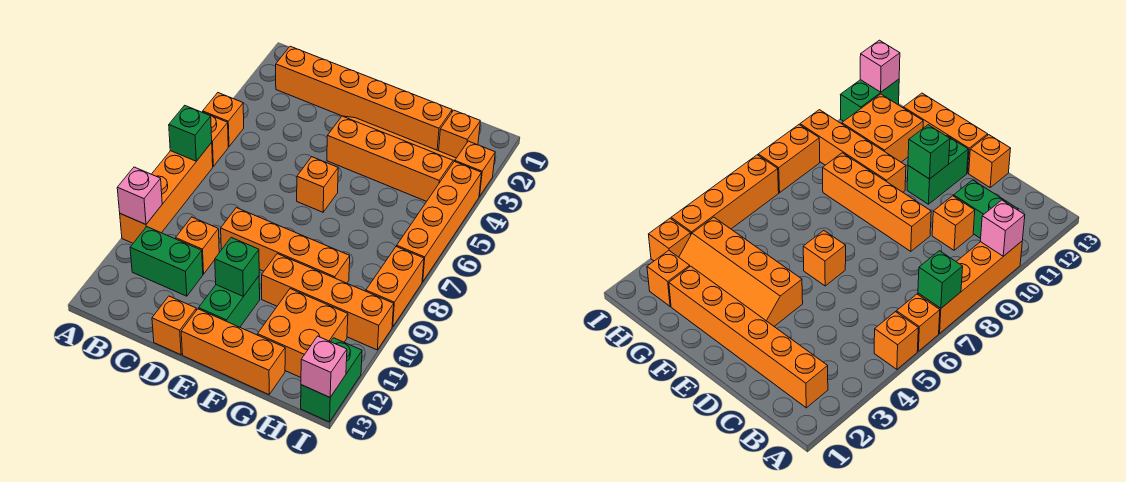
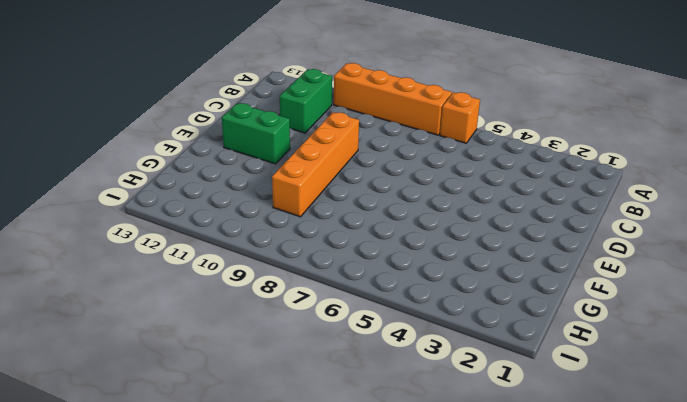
none -> orange brick A5 level 1
none -> orange brick B2:G2 level 1
none -> orange brick C10 level 1

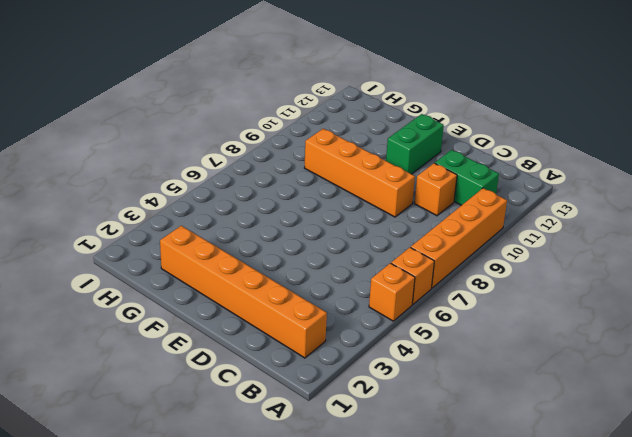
none -> orange brick D13 level 1
none -> orange slope E3:H4 level 1 top 4
none -> orange brick E6 level 1

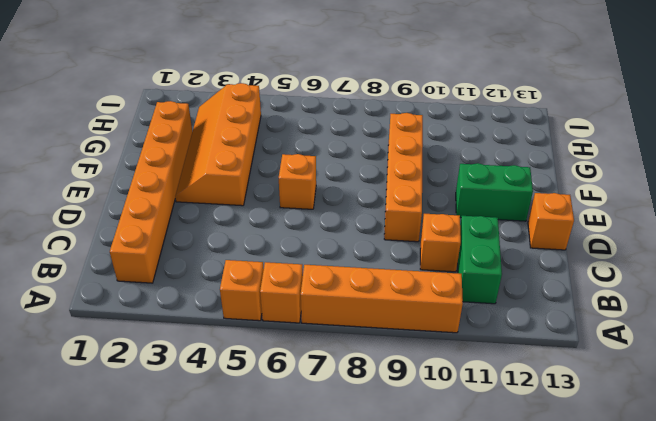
none -> orange brick E13:G13 level 1
none -> orange brick F10:I10 level 1
none -> orange brick G11:H12 level 1

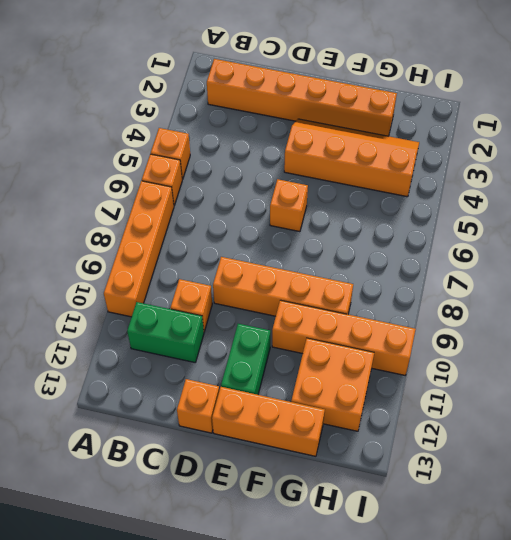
none -> orange brick H2 level 1
none -> orange brick I3 level 1
none -> orange brick I4:I7 level 1

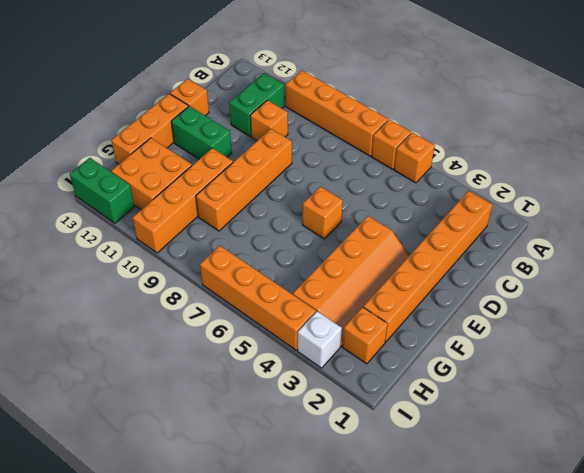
white brick I3 level 1 -> orange brick I3 level 1
none -> orange brick I8:I9 level 1
none -> green brick A7 level 2
none -> pink brick A10 level 2

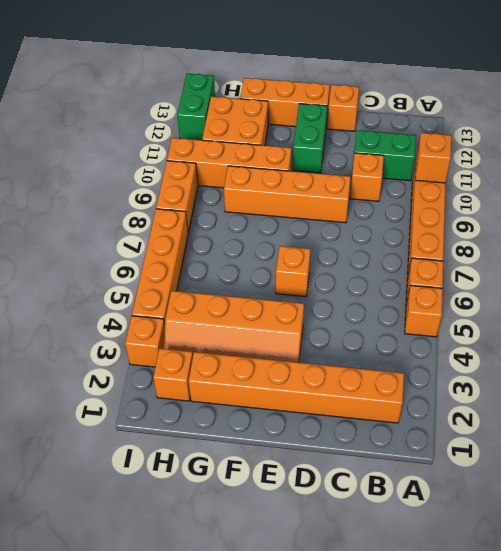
orange brick A10 level 2 -> pink brick A10 level 2
none -> green brick A7 level 2
none -> green brick E11 level 2
none -> pink brick I13 level 2

